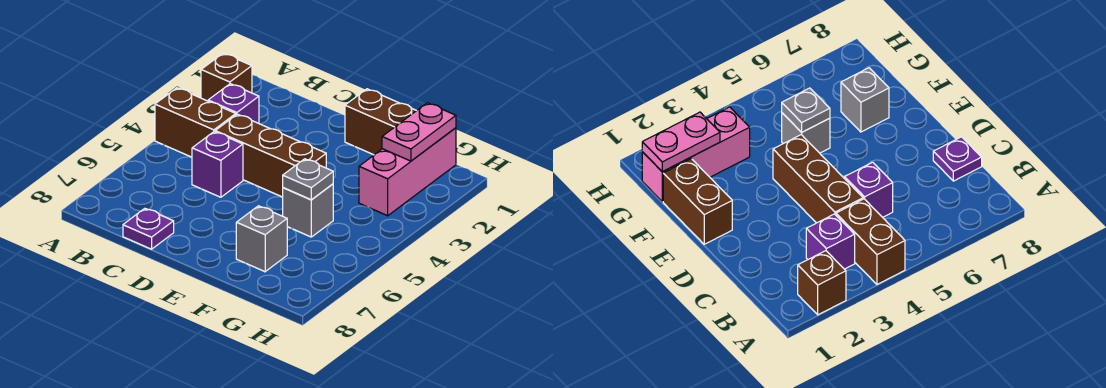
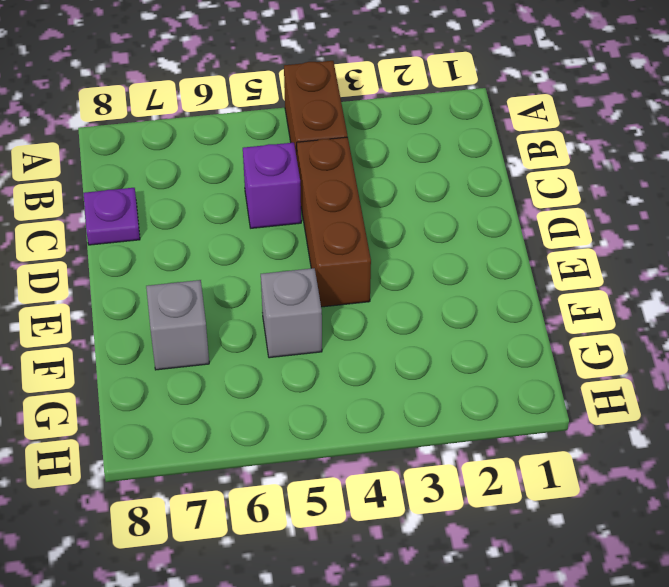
none -> brown brick A2 level 1
none -> purple brick B3 level 1
none -> brown brick E1:F1 level 1

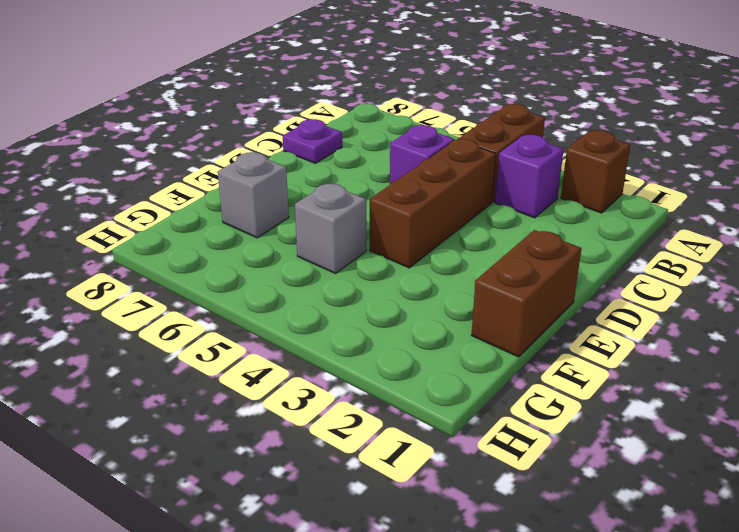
none -> pink brick G1:G3 level 1
none -> grey plate F5 level 2
none -> pink plate G1:G2 level 2

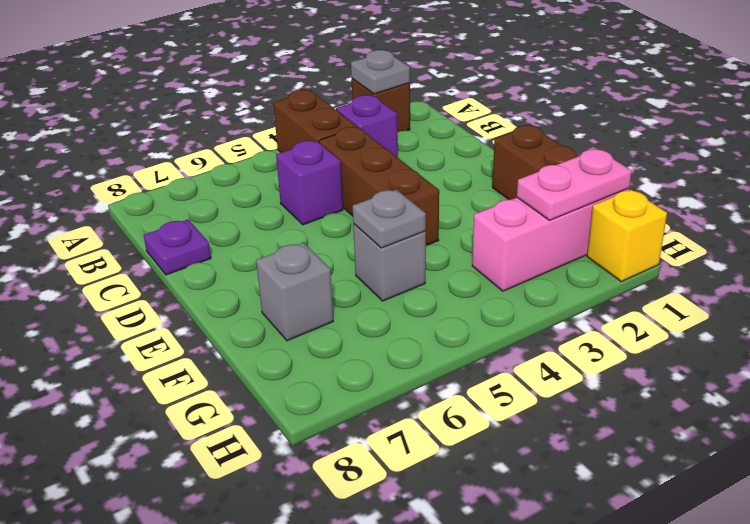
grey plate A2 level 2 -> none
yellow brick H1 level 1 -> none

